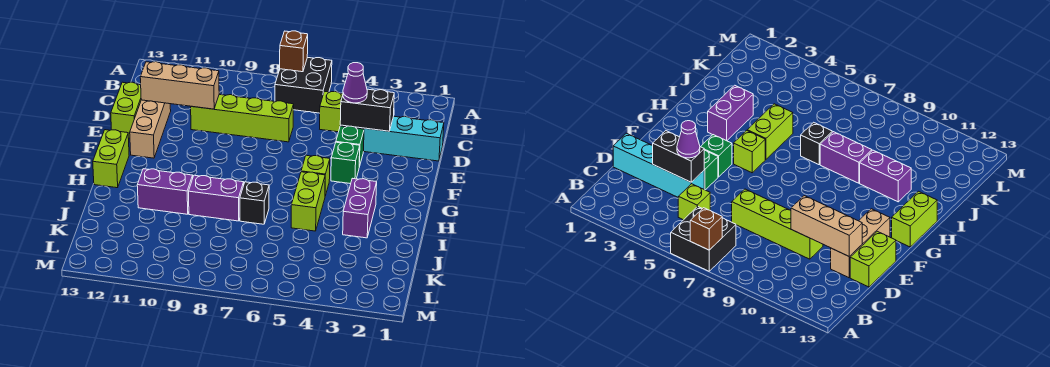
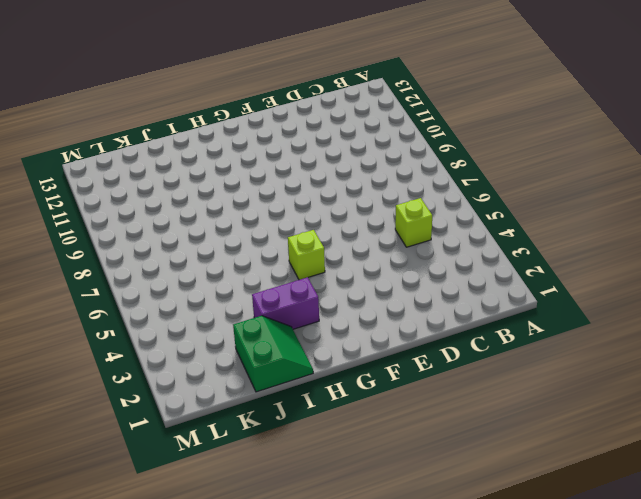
green slope I1:J2 level 1 top J -> none
none -> black brick A6:B7 level 1
none -> cyan brick D1:D4 level 1
none -> lime brick D7:D10 level 1

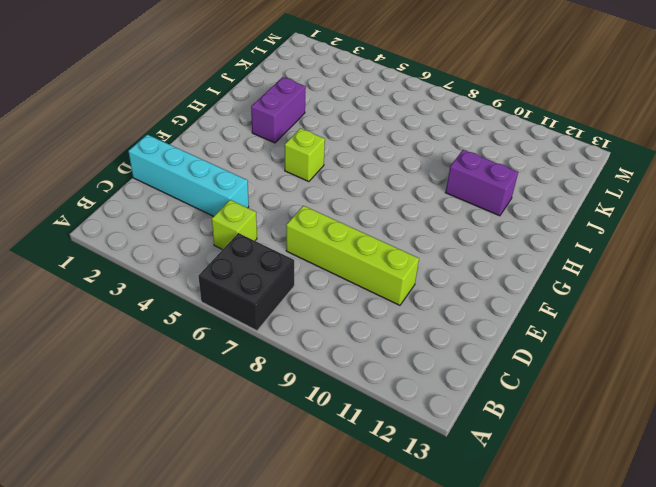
none -> tan brick D12:F12 level 1
none -> lime brick D13:E13 level 1
none -> green brick E4 level 1

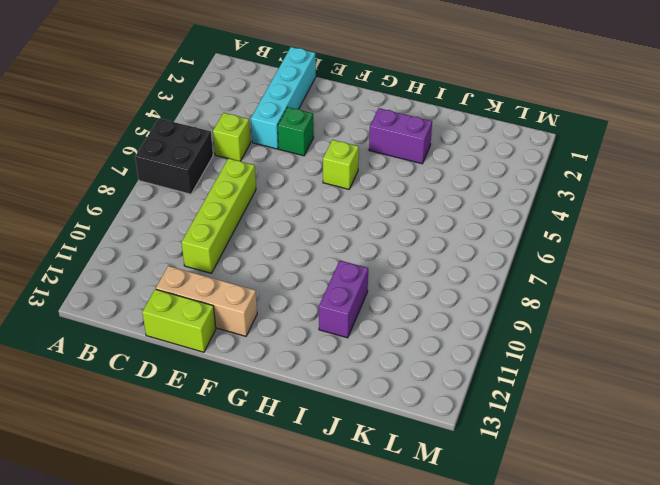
none -> green brick F4 level 1
none -> lime brick G13:H13 level 1
none -> lime brick H5:I5 level 1

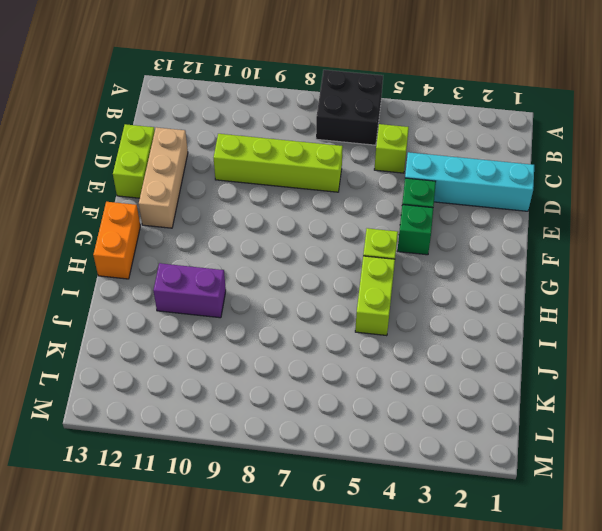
orange brick G13:H13 level 1 -> lime brick G13:H13 level 1
none -> purple brick H3:I3 level 1
none -> black brick I7 level 1
none -> purple brick I8:I9 level 1

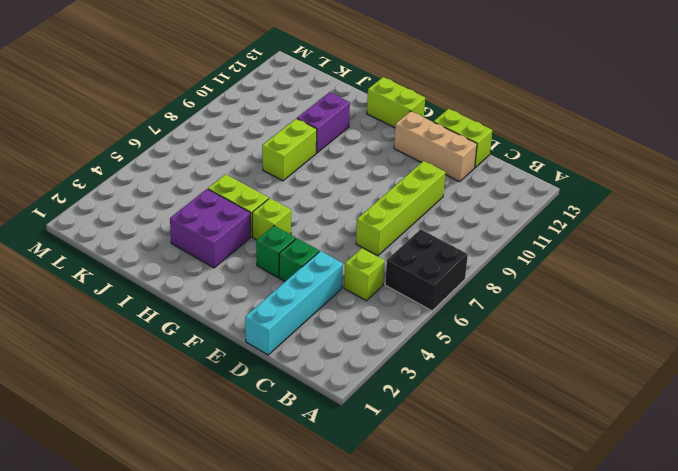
purple brick H3:I4 level 1 -> purple brick H3:I3 level 1
lime brick I8:I9 level 1 -> purple brick I8:I9 level 1
none -> black brick I7 level 1
none -> brown brick A7 level 2
none -> black brick D3:D4 level 2

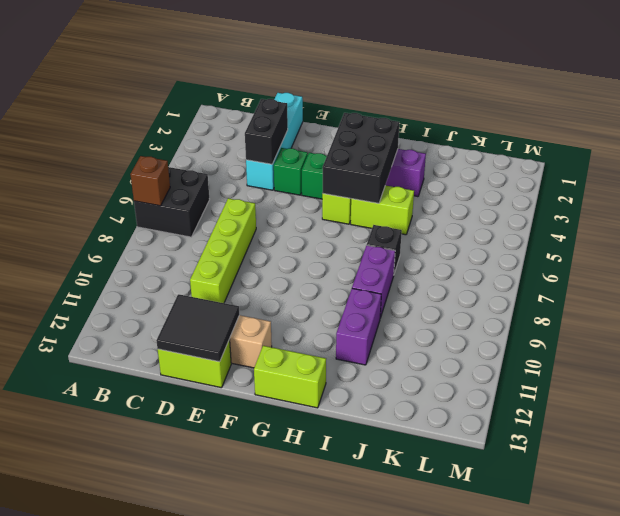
black tile D12:E13 level 2 -> tan brick D10:D12 level 2
black brick G3:H5 level 2 -> none
none -> lime brick C5 level 1
none -> purple cone D4 level 3

